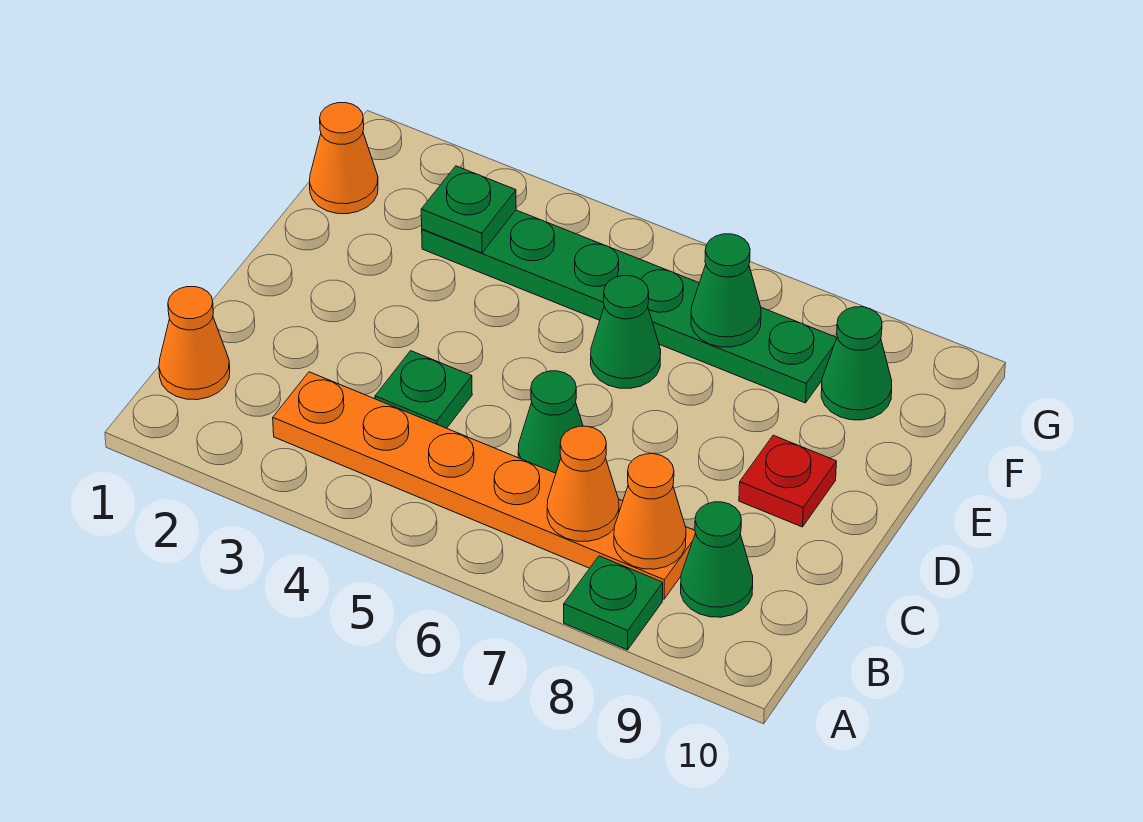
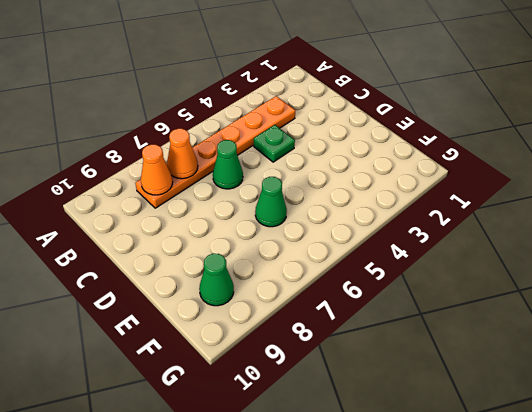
none -> green plate A8 level 1
none -> orange cone B1 level 1
none -> green cone B9 level 1

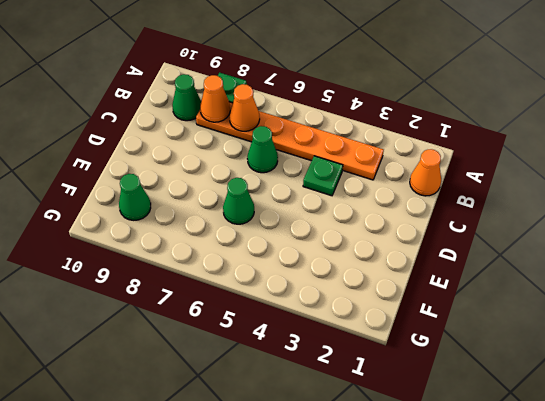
none -> red plate D9 level 1
none -> orange cone F1 level 1
none -> green plate F3:F8 level 1

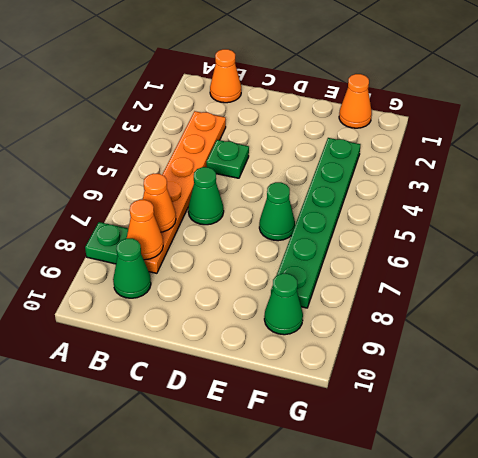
none -> red plate D9 level 1
none -> green plate F3 level 2
none -> green cone F7 level 2

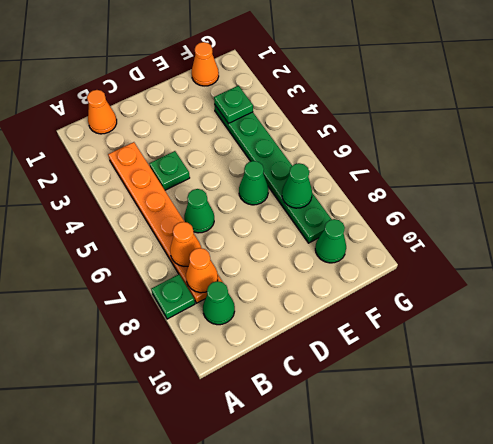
none -> red plate D9 level 1

